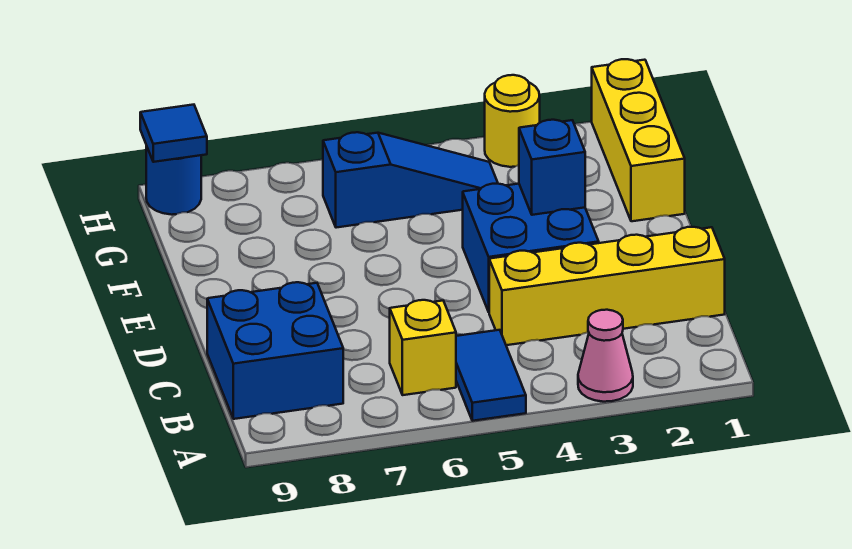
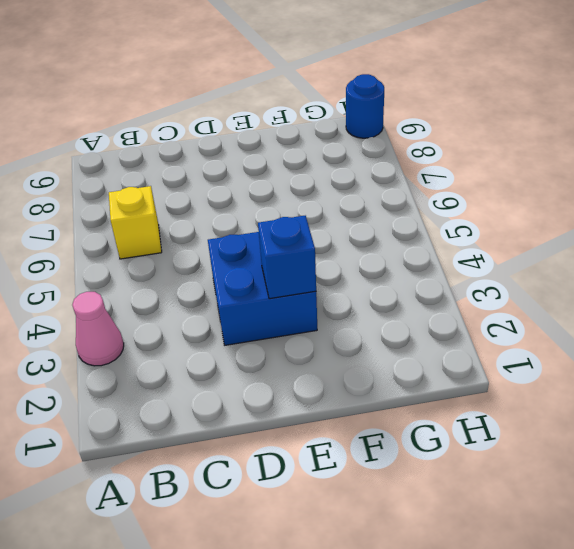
none -> blue tile A5:B5 level 1
none -> blue brick B8:C9 level 1
none -> yellow brick C1:C4 level 1

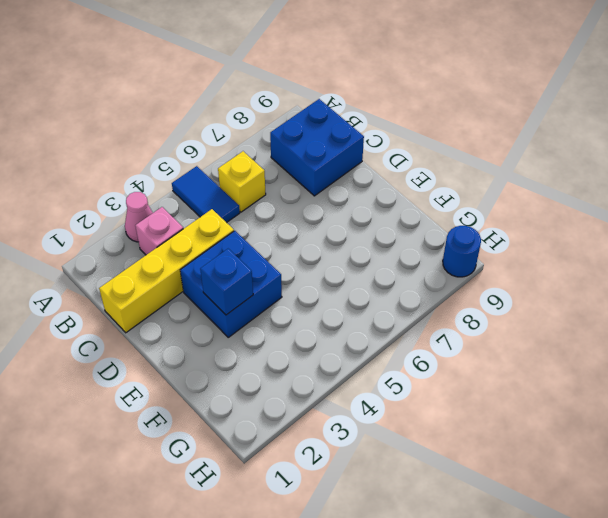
pink brick B3 level 1 -> none
none -> yellow brick F1:H1 level 1
none -> blue slope G4:G6 level 1 top 6
none -> yellow round brick H3 level 1

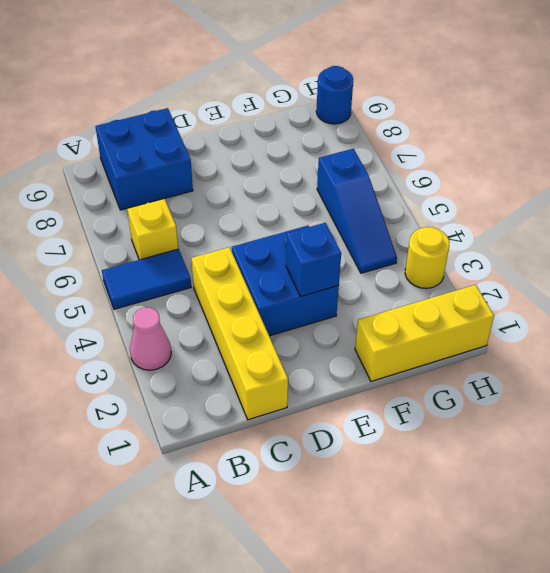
none -> blue tile H9 level 2

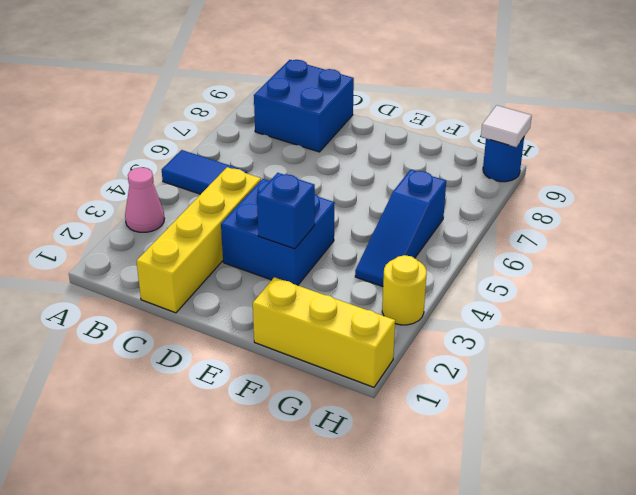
white tile H9 level 2 -> blue tile H9 level 2
none -> yellow brick B6 level 1

